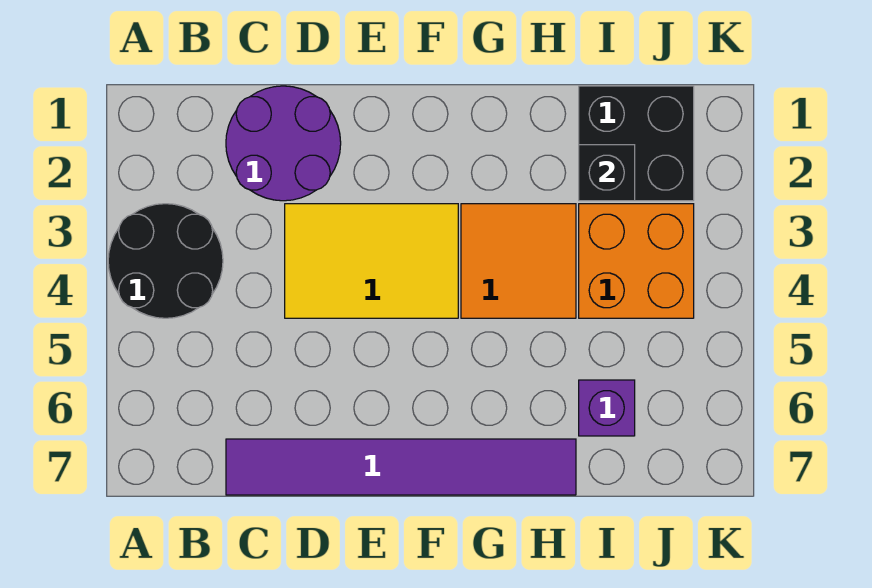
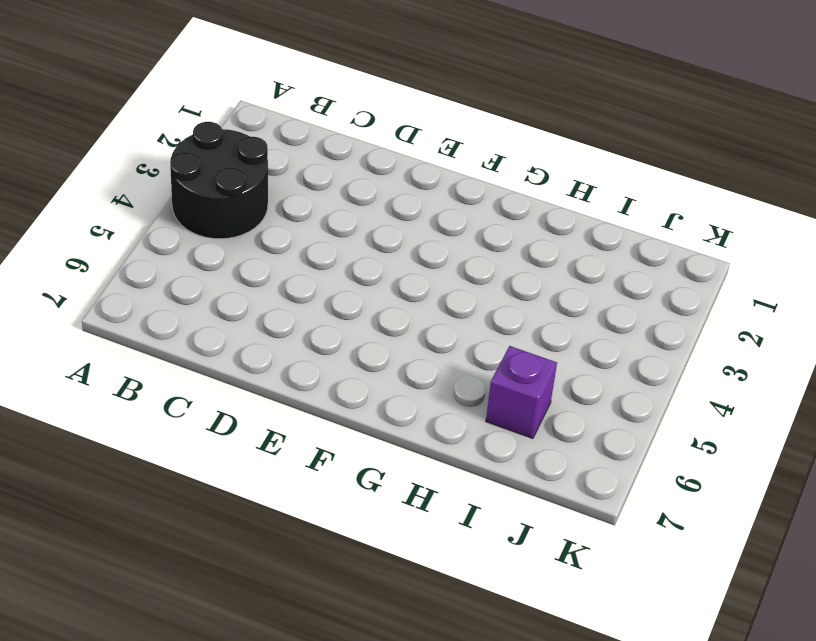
none -> purple round brick C1:D2 level 1
none -> purple tile C7:H7 level 1

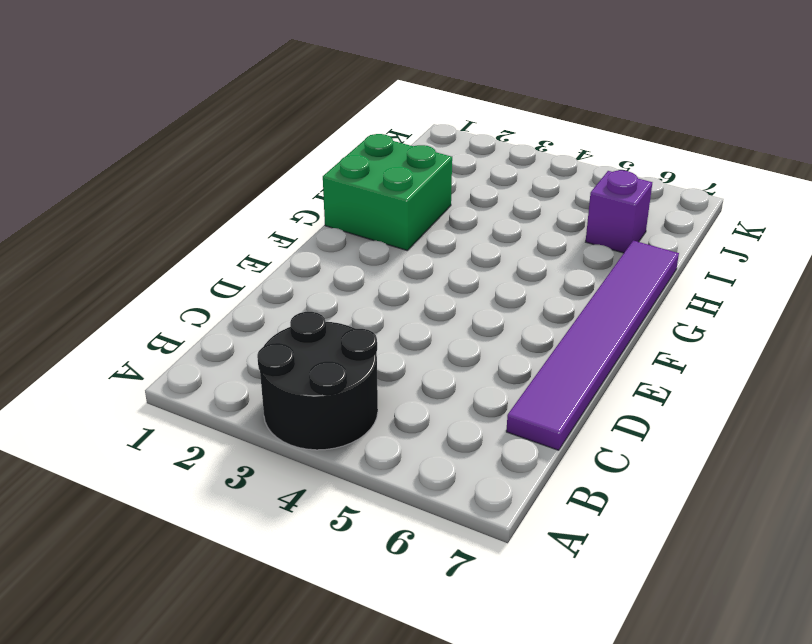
green brick G1:H2 level 1 -> none
none -> purple round brick C1:D2 level 1
none -> yellow tile D3:F4 level 1

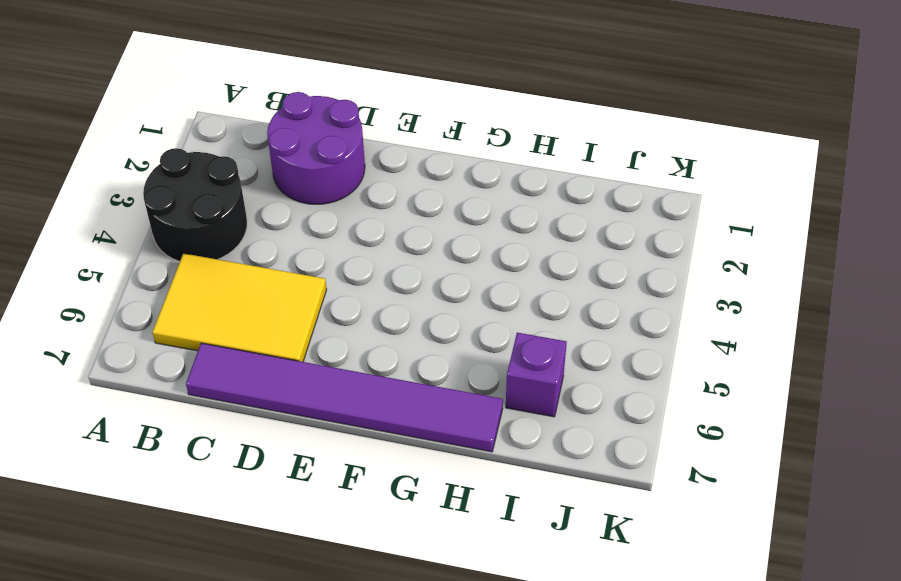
yellow tile B5:D6 level 1 -> yellow tile D3:F4 level 1
none -> orange tile G3:H4 level 1
none -> black brick I1:J2 level 1

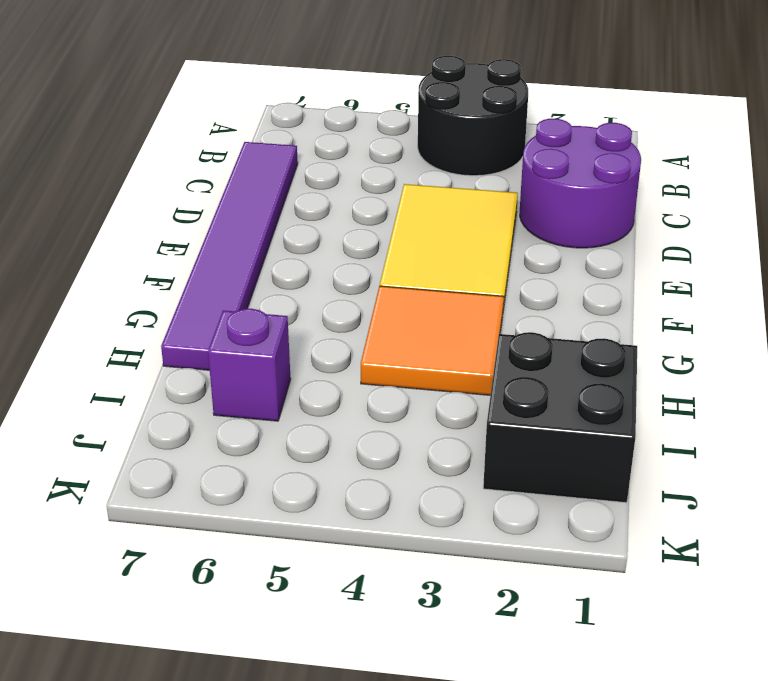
none -> orange brick I3:J4 level 1
none -> black brick I2 level 2

